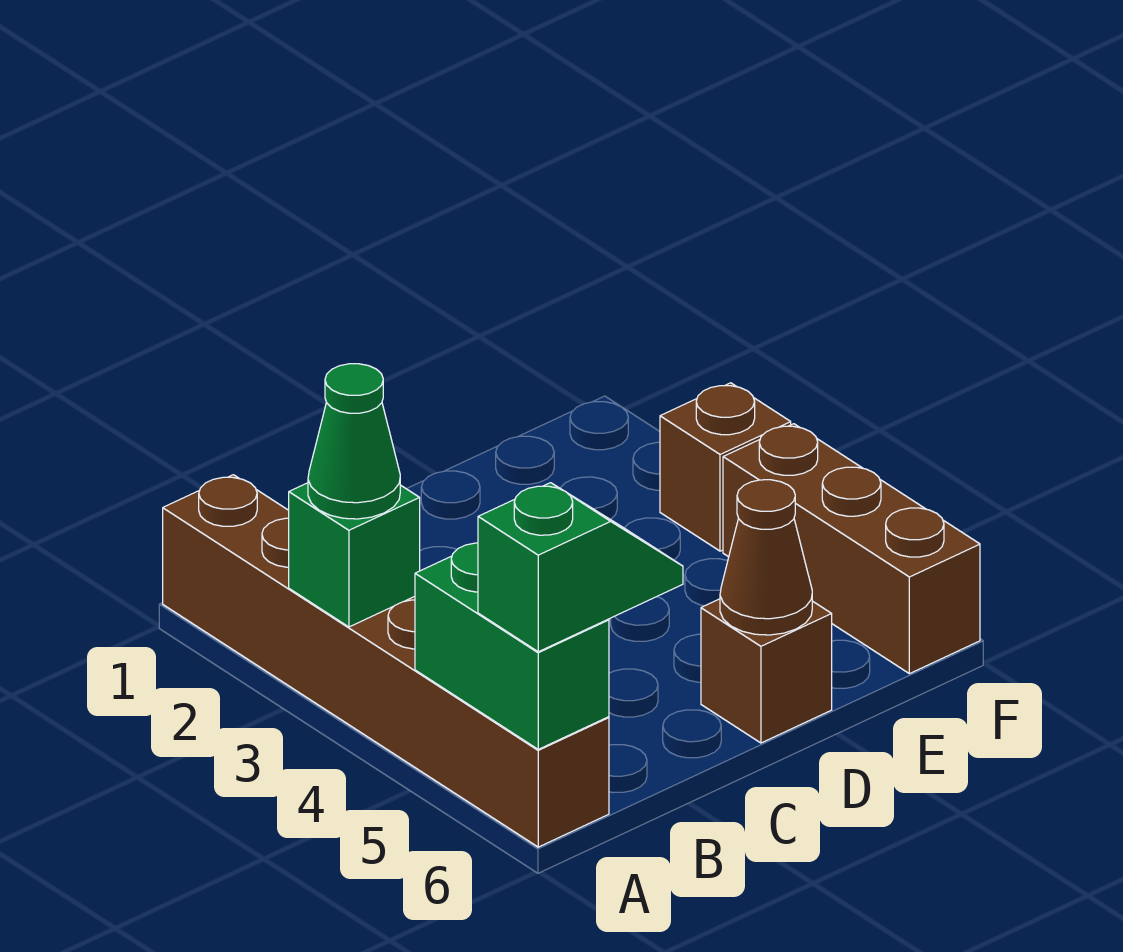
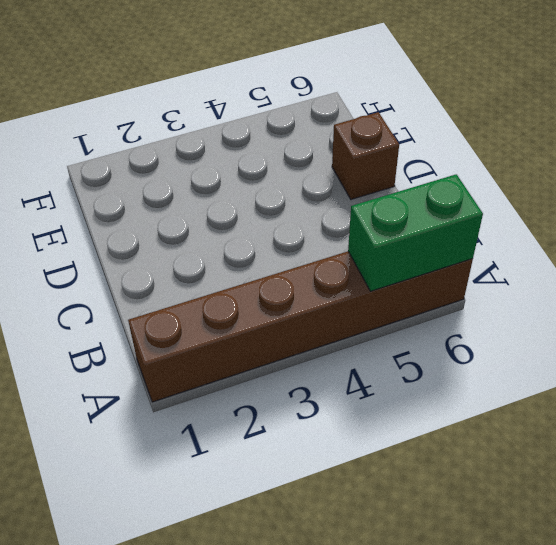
none -> brown brick F3 level 1
none -> brown brick F4:F6 level 1

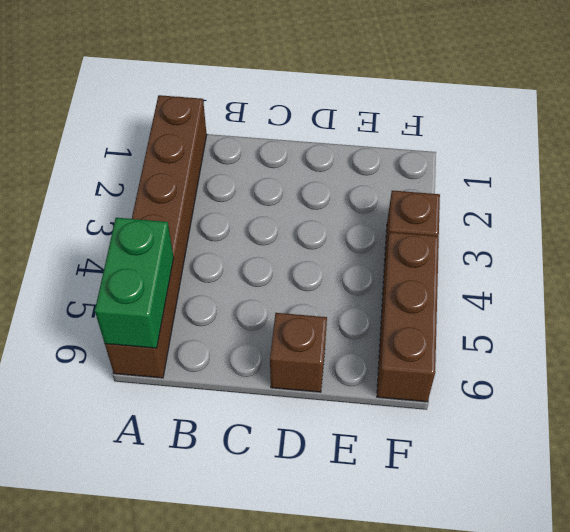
none -> green brick A3 level 2
none -> brown cone D6 level 2

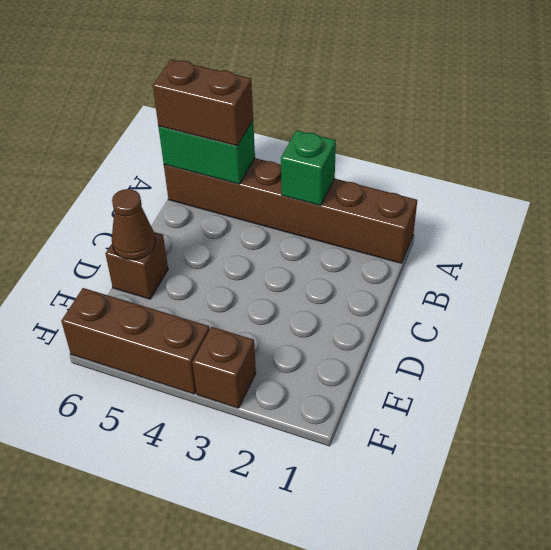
brown brick A5:A6 level 3 -> green slope A6:B6 level 3 top A
none -> green cone A3 level 3

